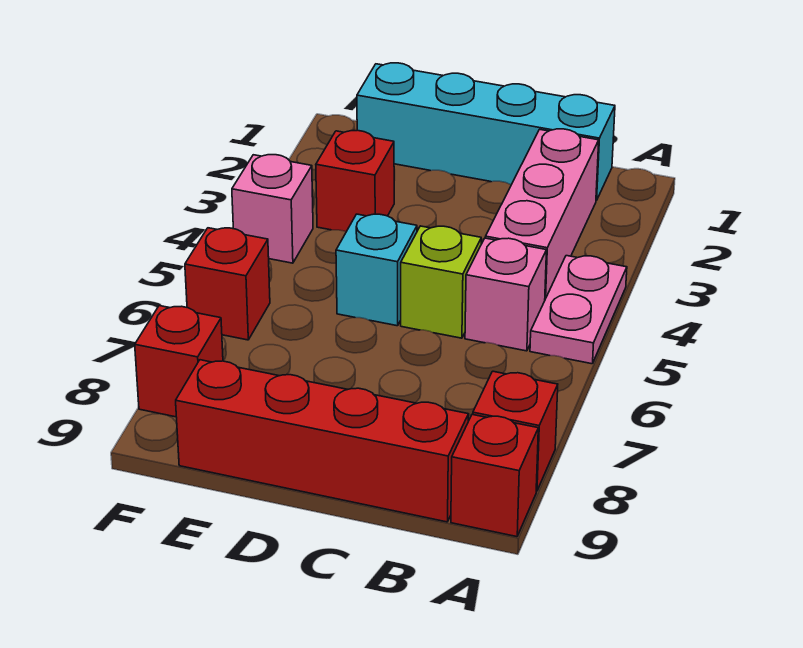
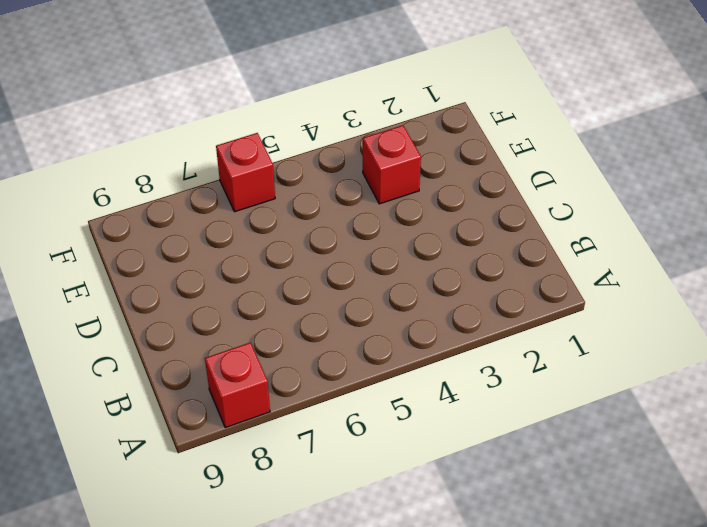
none -> pink plate A4:A5 level 1
none -> red brick A9 level 1
none -> cyan brick B1:E1 level 1

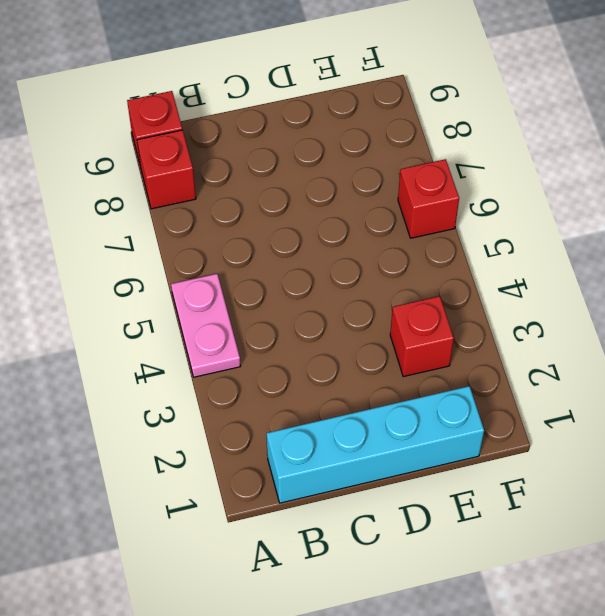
none -> pink brick B2:B4 level 1
none -> pink brick B5 level 1
none -> red brick B9:E9 level 1

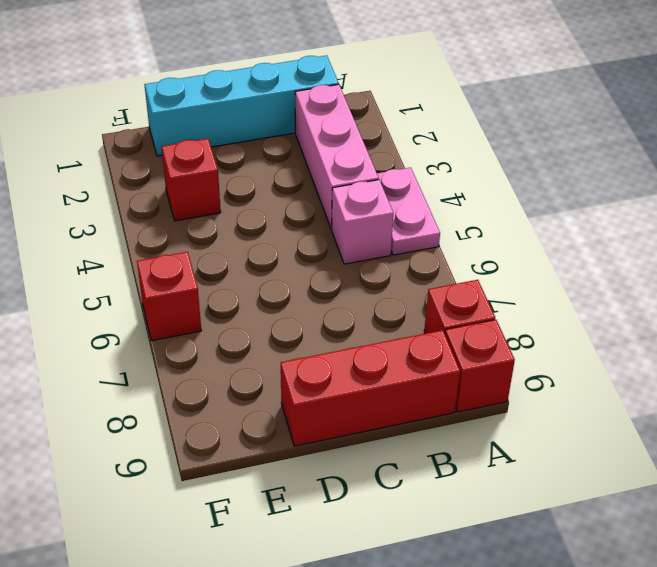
red brick B9:D9 level 1 -> red brick B9:E9 level 1
none -> lime brick C5 level 1
none -> cyan brick D5 level 1
none -> pink brick F4 level 1

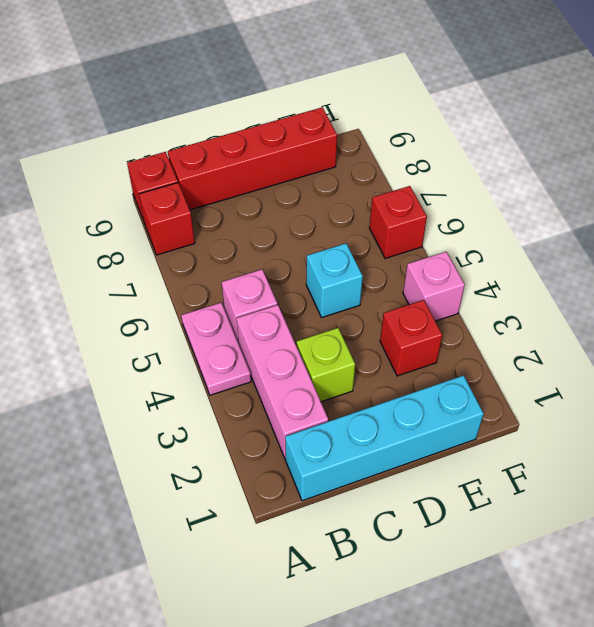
lime brick C3 level 1 -> lime brick C5 level 1
none -> red brick F8 level 1

